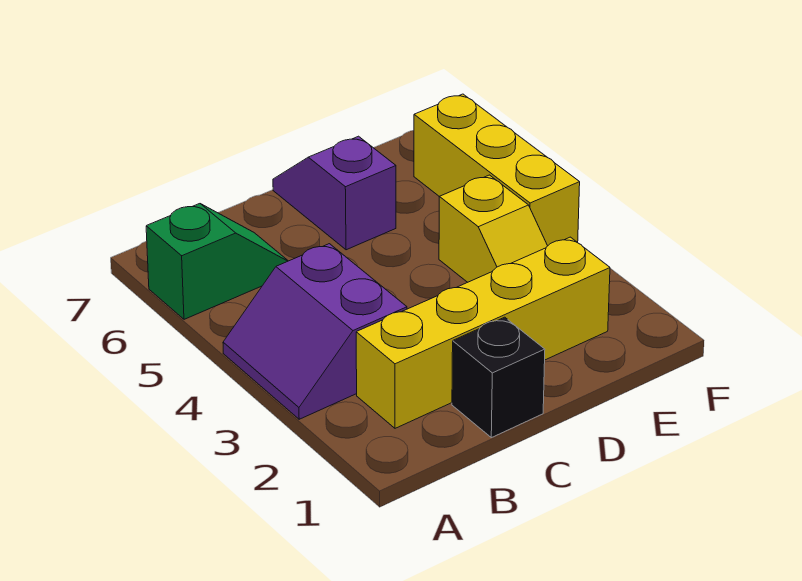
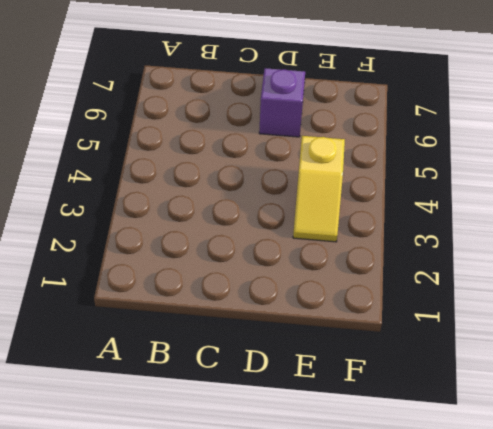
none -> purple slope A3:B4 level 1 top B
none -> green slope A6:B6 level 1 top A

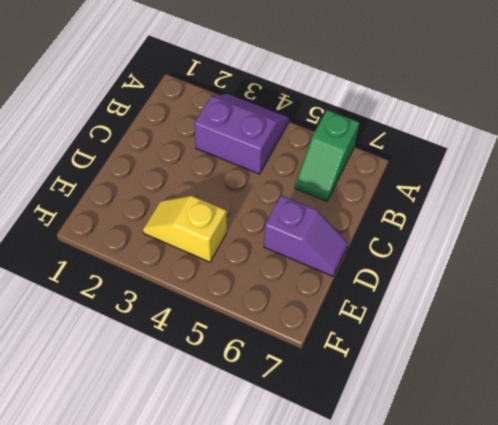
none -> yellow brick B2:E2 level 1
none -> black brick C1 level 1

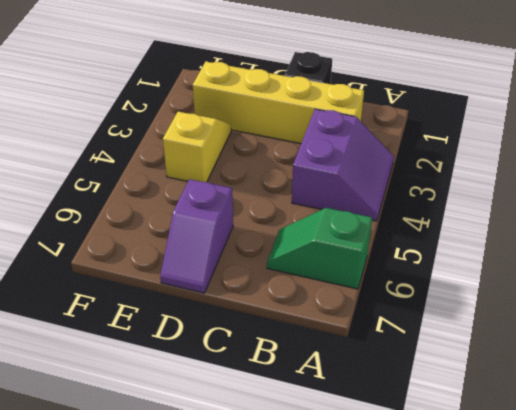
none -> yellow brick F4:F6 level 1

